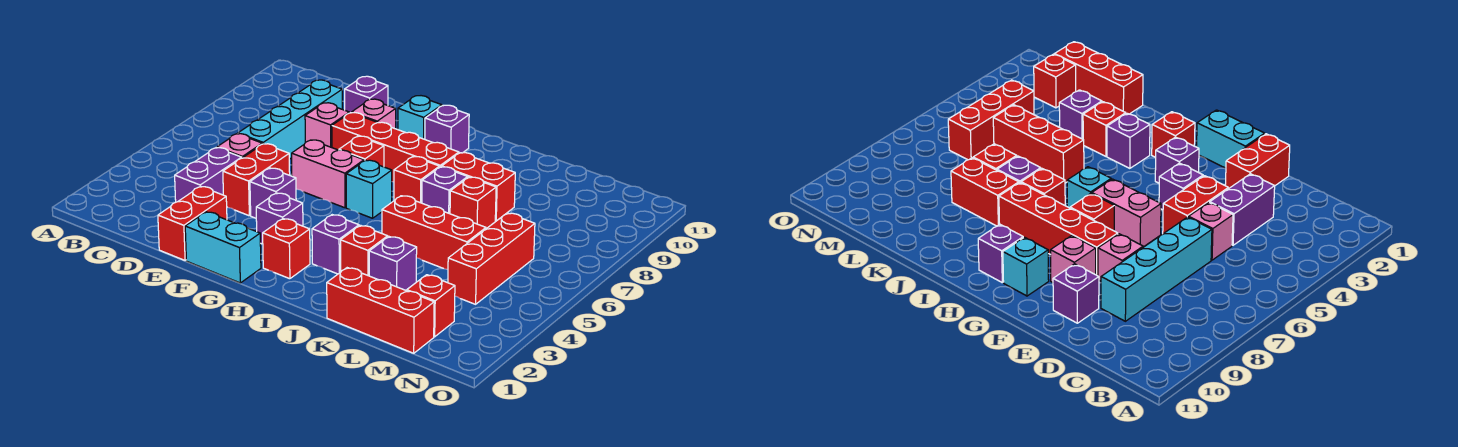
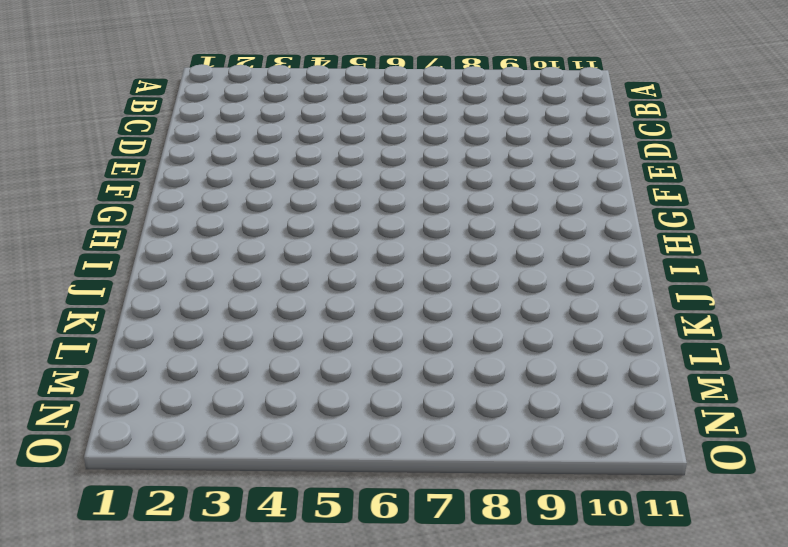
none -> purple brick D3:D4 level 1
none -> pink brick D5 level 1
none -> cyan brick D6:D9 level 1

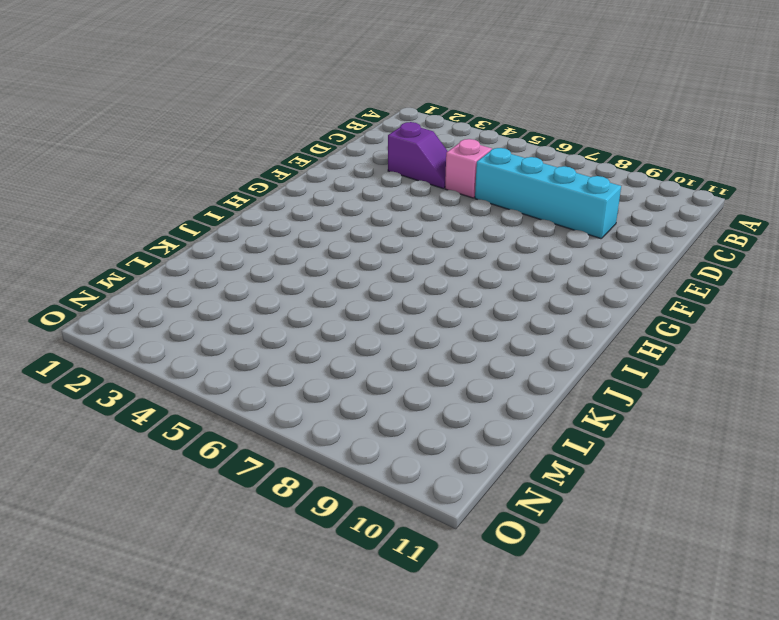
purple slope D3:D4 level 1 top 3 -> purple brick D3:D4 level 1
none -> red brick E1:E2 level 1
none -> red brick E4:E5 level 1
none -> pink brick E8 level 1

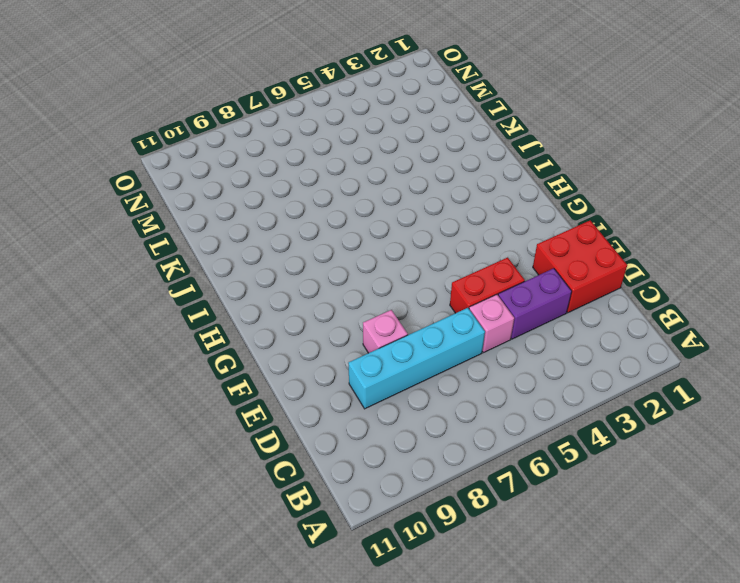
red brick D1:E2 level 1 -> red brick E1:E2 level 1
none -> purple brick E10 level 1
none -> cyan brick F1:G1 level 1
none -> purple brick F4 level 1

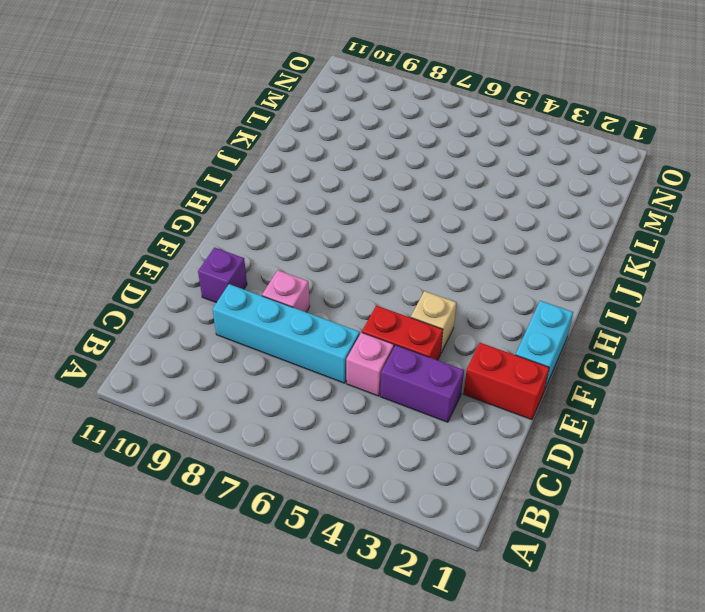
tan brick F4 level 1 -> purple brick F4 level 1
none -> pink brick F6:G6 level 1
none -> red brick F8:I8 level 1
none -> pink brick F9 level 1

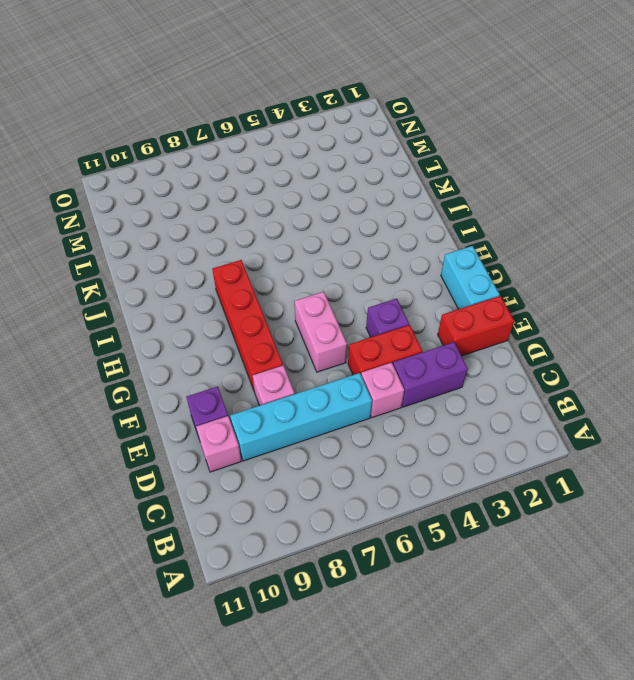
pink brick D10 level 1 -> pink brick F9 level 1
none -> purple brick G3 level 1
none -> red brick G7 level 1
none -> cyan brick G10 level 1

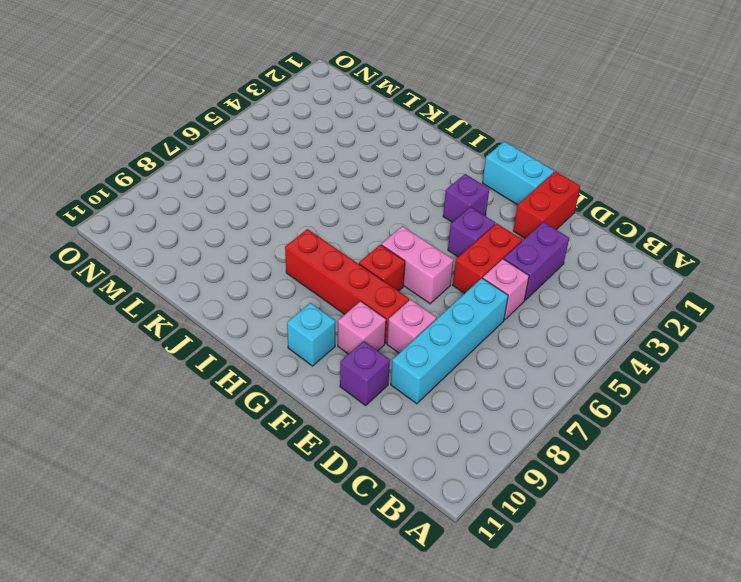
none -> red brick H2 level 1
none -> cyan brick H6 level 1
none -> purple brick H10 level 1

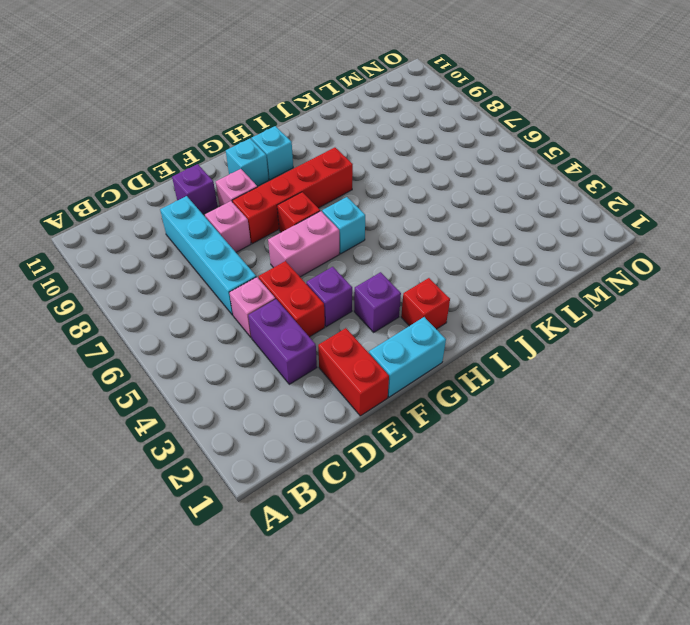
cyan brick H10 level 1 -> purple brick H10 level 1
none -> purple brick I3 level 1
none -> red brick I7 level 1
none -> red brick J3 level 1

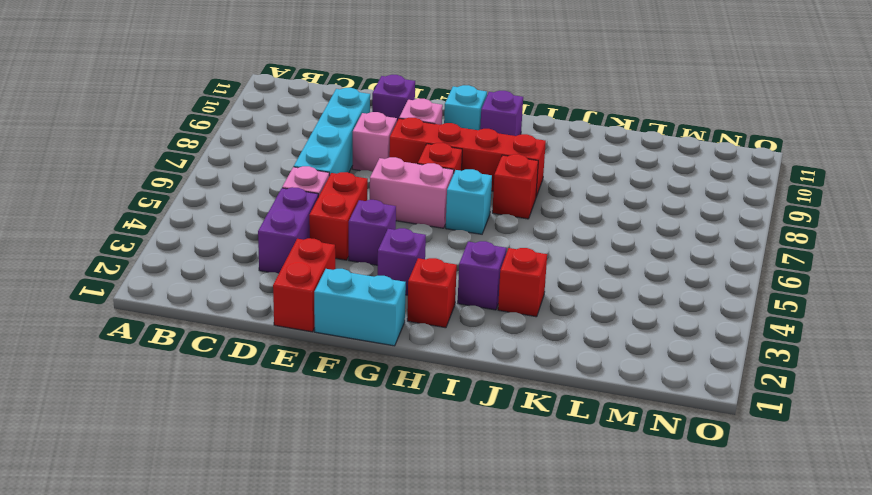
none -> red brick J5:L5 level 1
none -> purple brick J7 level 1
none -> red brick J8:K8 level 1

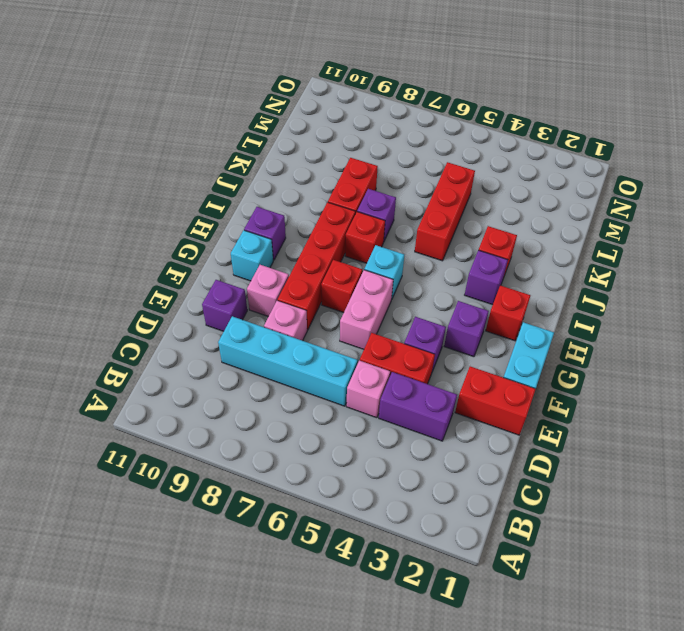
none -> red brick K1:M1 level 1
none -> purple brick K3 level 1
none -> red brick K7 level 1

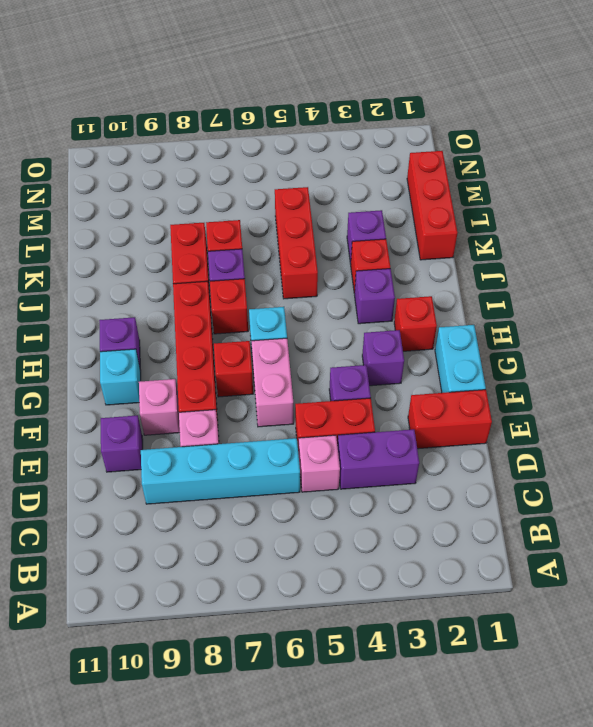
none -> red brick M2 level 1
none -> red brick M4:M6 level 1

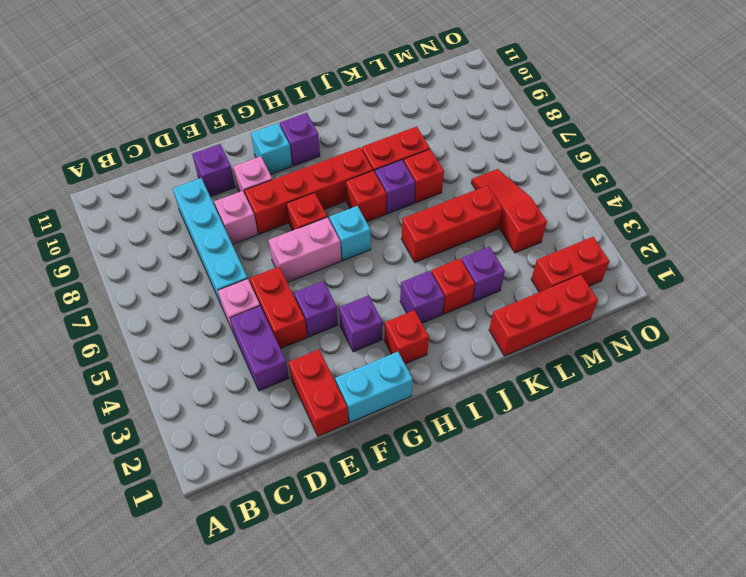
red brick M2:N2 level 1 -> red brick M2 level 1
red slope M4:M6 level 1 top 4 -> red brick M4:M6 level 1

